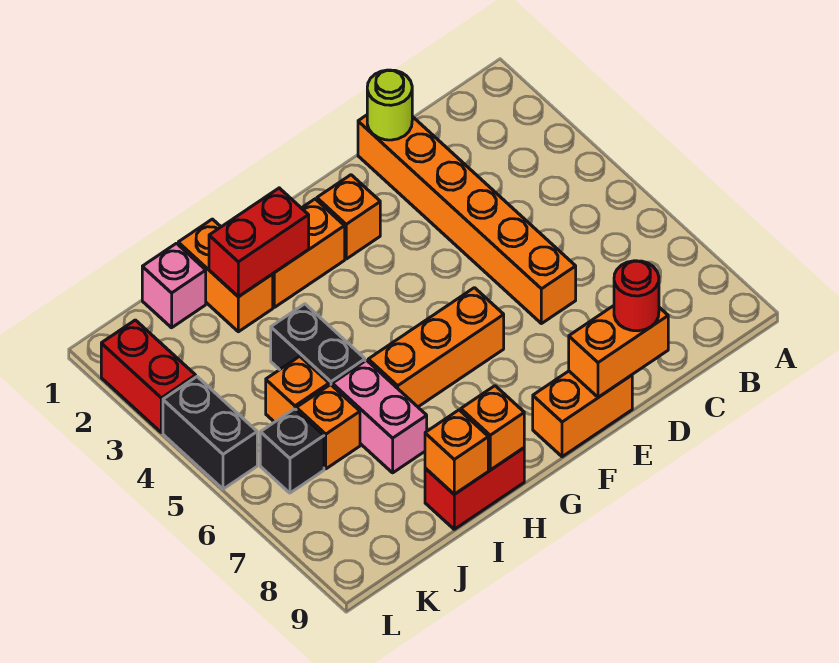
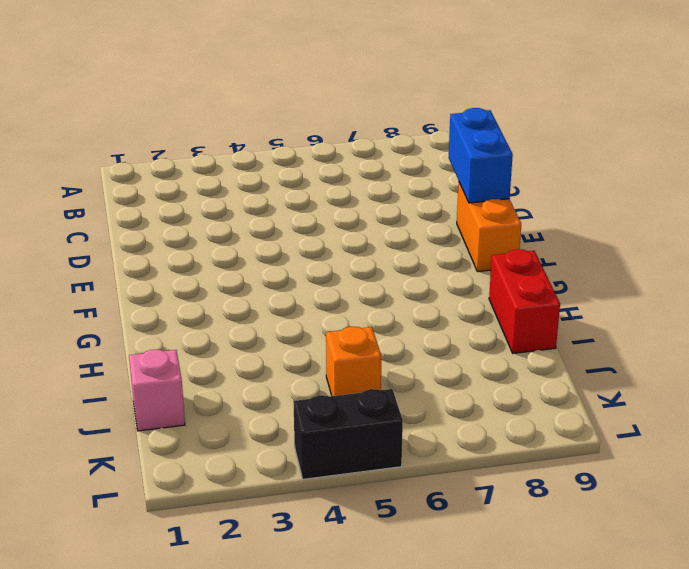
blue brick D9:E9 level 2 -> orange brick D9:E9 level 2
none -> orange brick D1:D6 level 1
none -> orange brick F2 level 1
none -> orange brick F6:H6 level 1

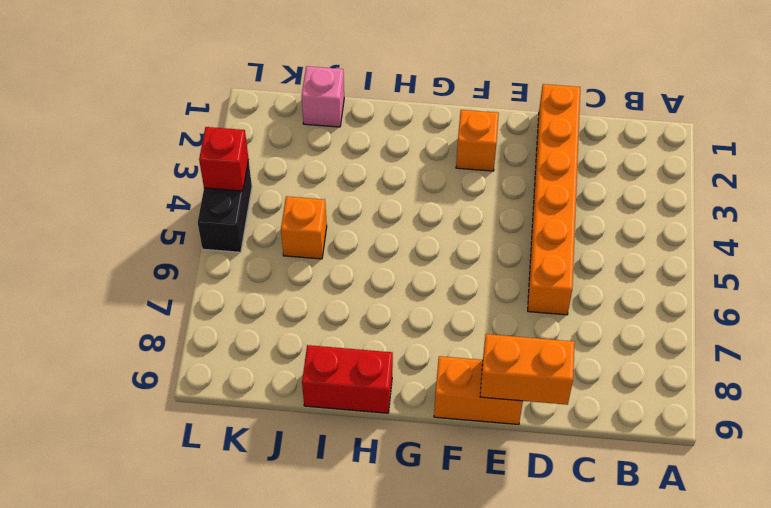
red brick L4 level 2 -> none
none -> orange brick F6:H6 level 1
none -> orange brick G2:H2 level 1
none -> orange brick I1:I2 level 1

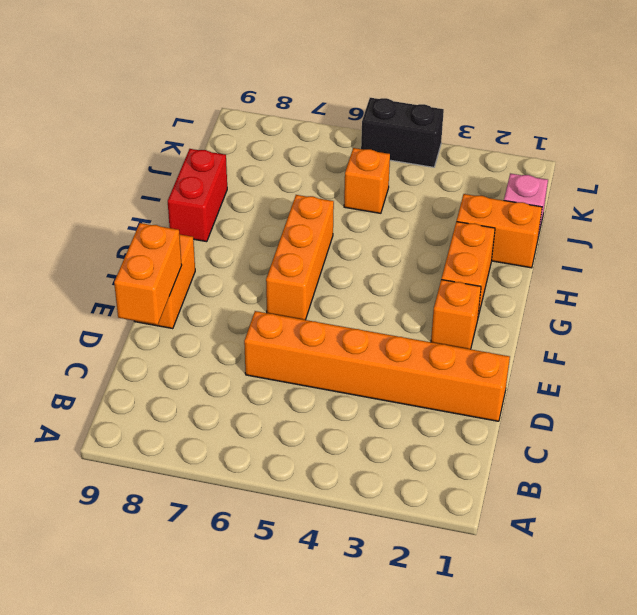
none -> black brick I4:I5 level 1
none -> pink brick I6:I7 level 1
none -> orange brick J6 level 1

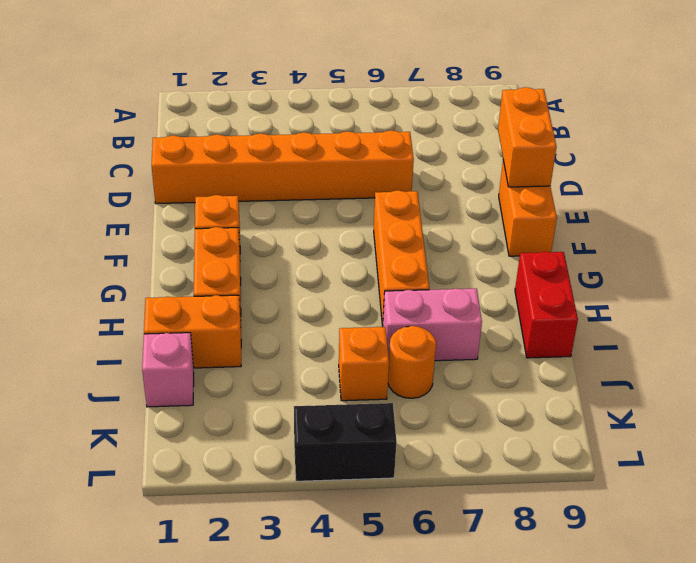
orange round brick J6 level 1 -> orange brick J6 level 1
none -> black brick I4:I5 level 1
none -> black brick K6 level 1
none -> red brick L2:L3 level 1

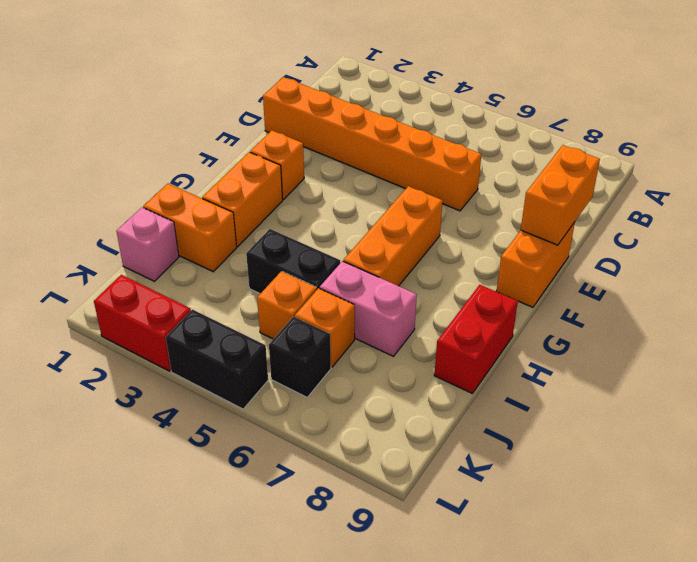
none -> lime round brick D1 level 2
none -> red brick H2:I2 level 2
none -> orange brick H9 level 2

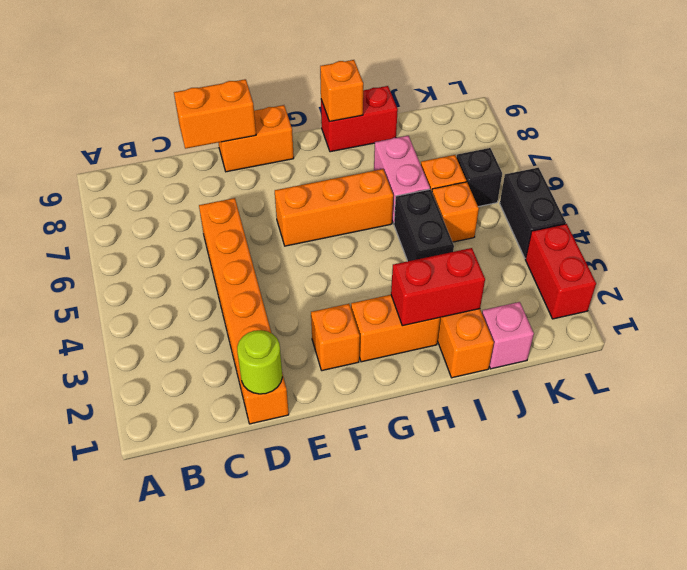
none -> orange brick I9 level 2
none -> red round brick D9 level 3

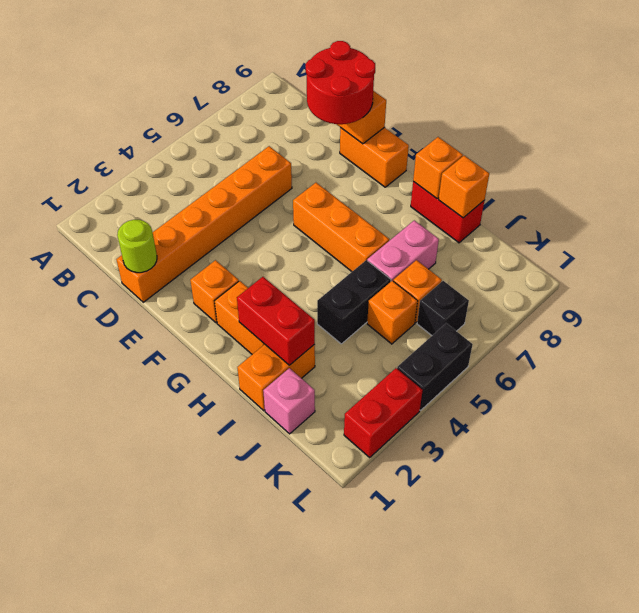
red round brick D8:E9 level 3 -> red round brick D9 level 3

